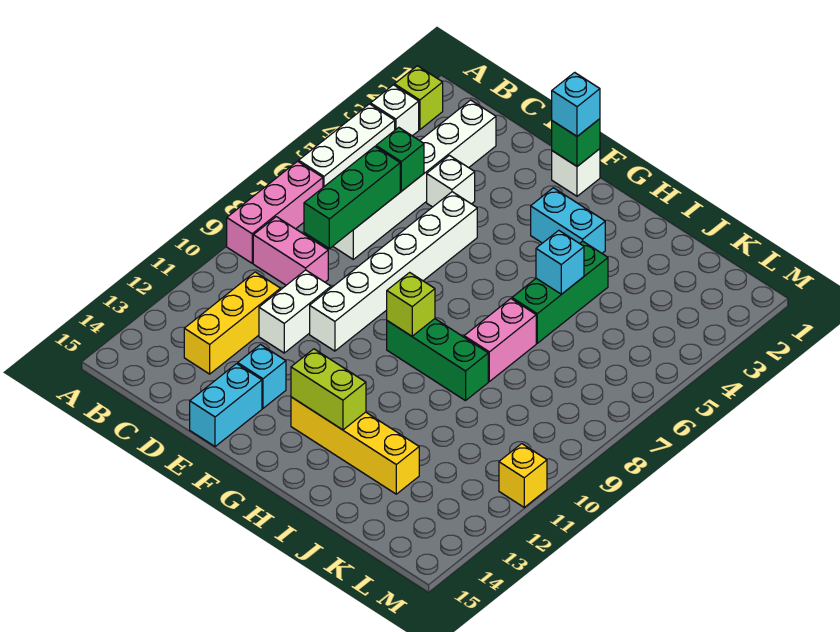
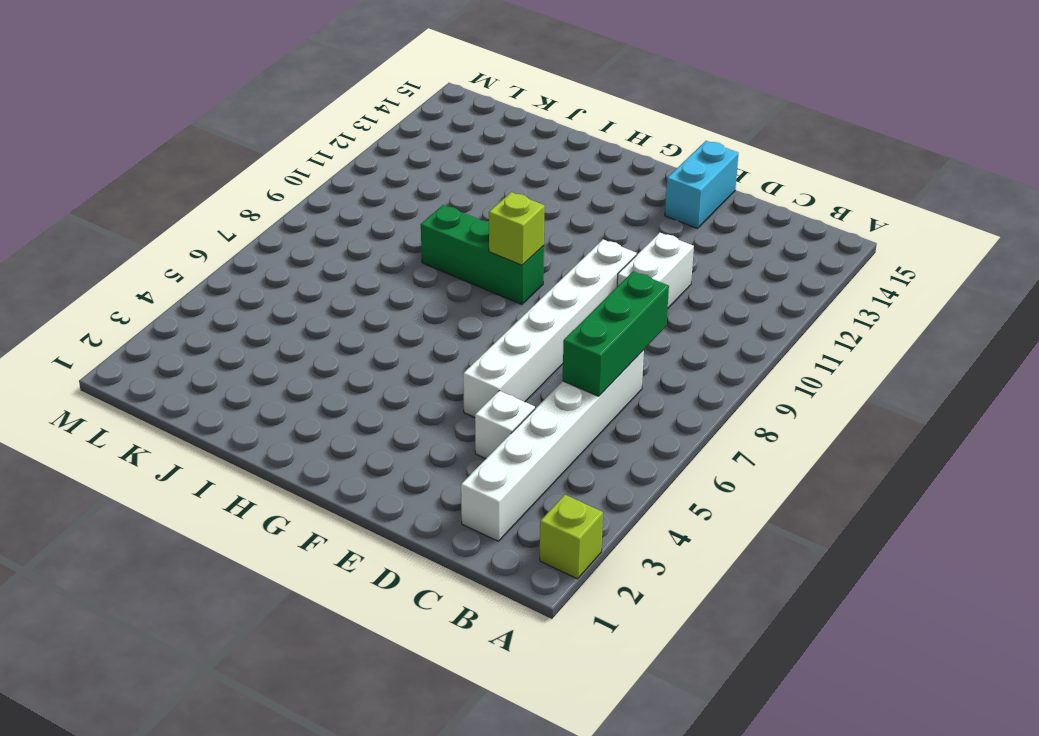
none -> white brick A3 level 1
none -> white brick A4:A6 level 1
none -> pink brick A7:A9 level 1

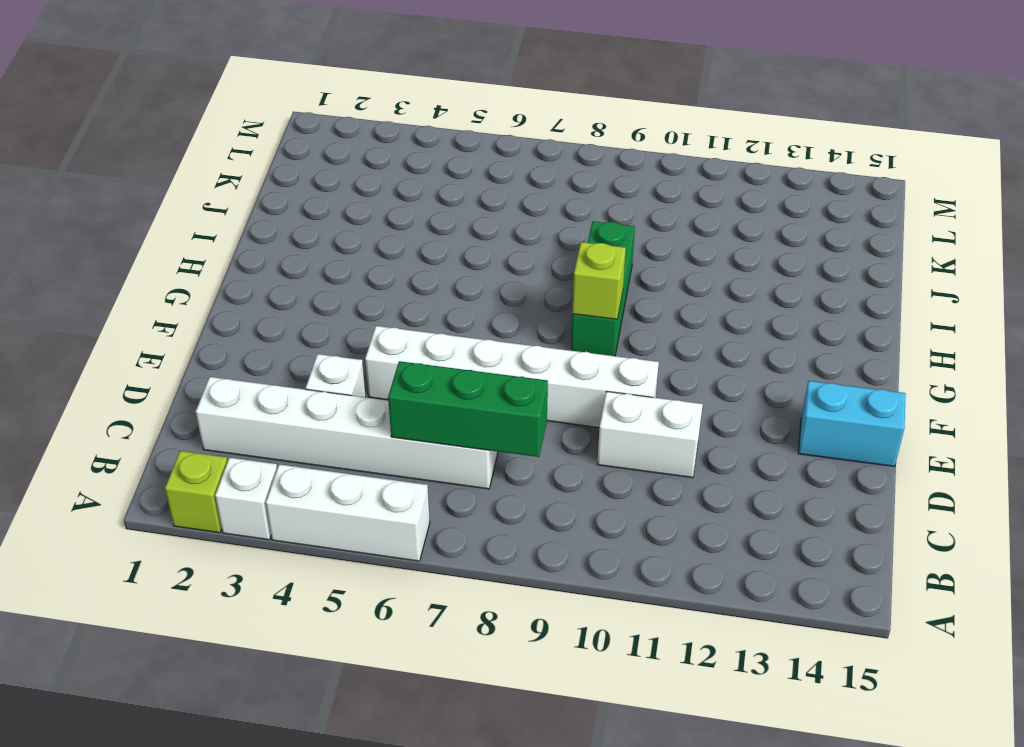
none -> pink brick A7:A9 level 1
none -> pink brick B9:C9 level 1
none -> yellow brick C11:C13 level 1

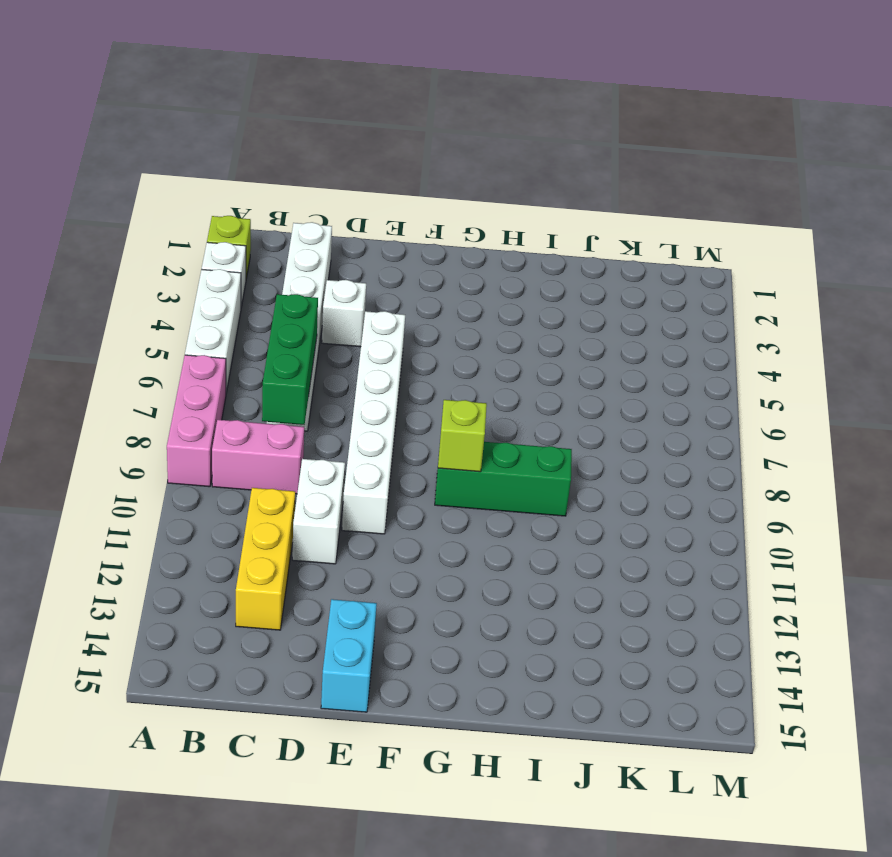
none -> cyan brick E13 level 1
none -> white brick F1 level 1
none -> cyan brick G3:H3 level 1

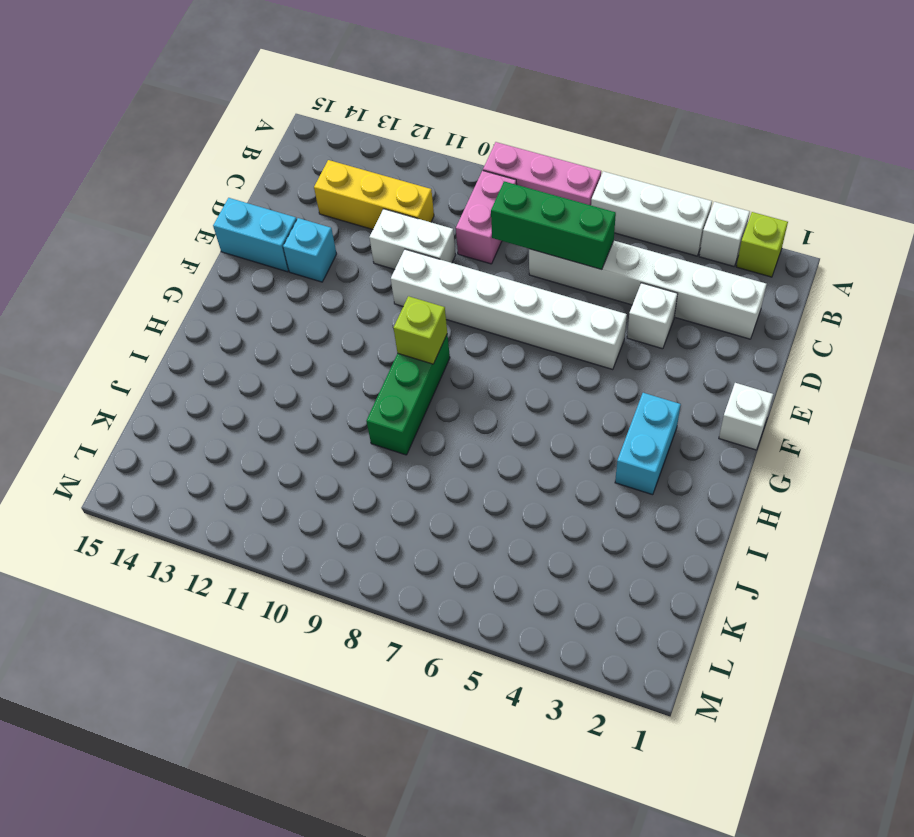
none -> yellow brick G13:J13 level 1
none -> green brick I4:I6 level 1
none -> pink brick I7:I8 level 1

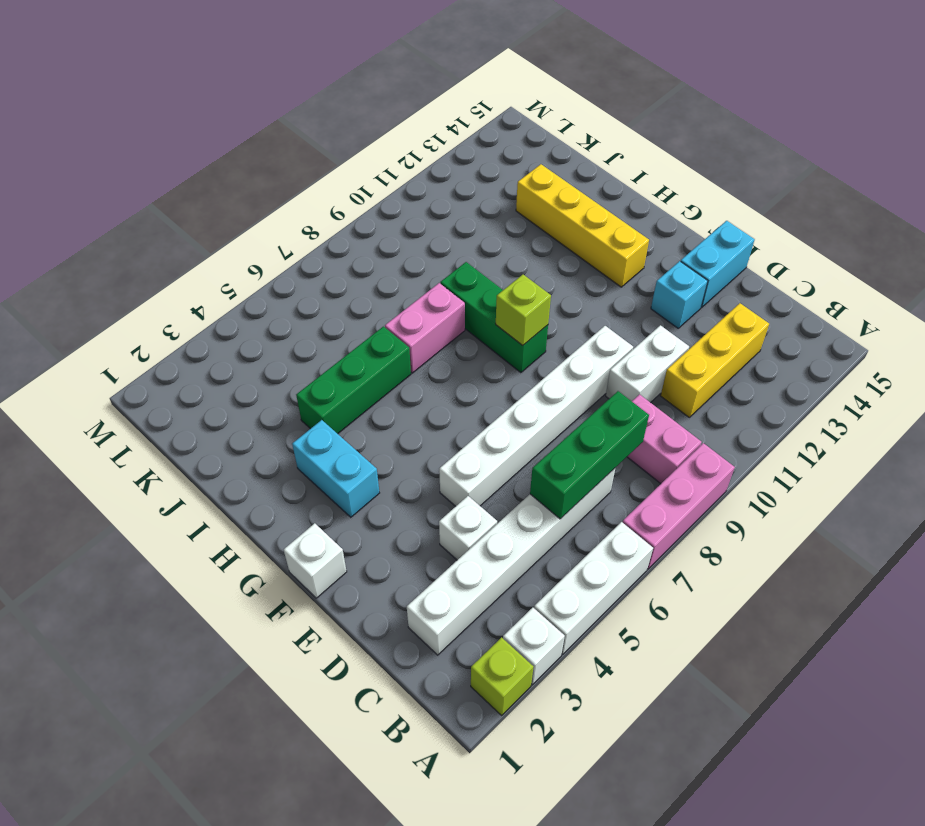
none -> yellow brick M11 level 1
none -> green brick C5 level 2
none -> green brick F1 level 2

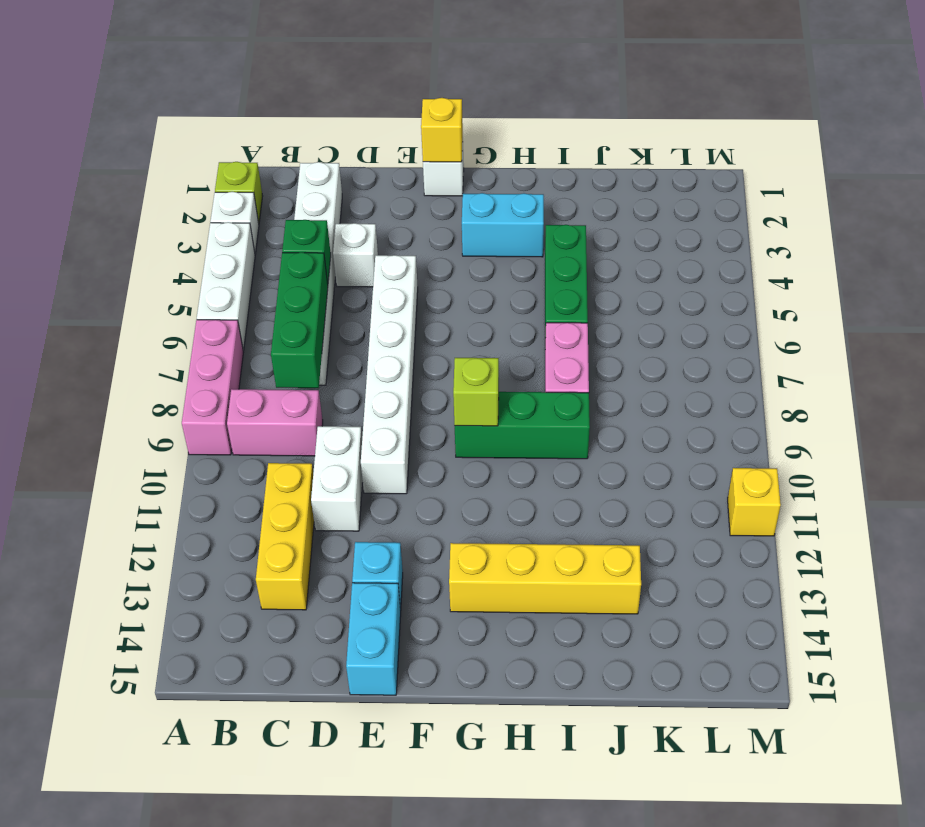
yellow brick F1 level 2 -> green brick F1 level 2
none -> lime brick G13:H13 level 2
none -> cyan brick I5 level 2
none -> cyan brick F1 level 3

